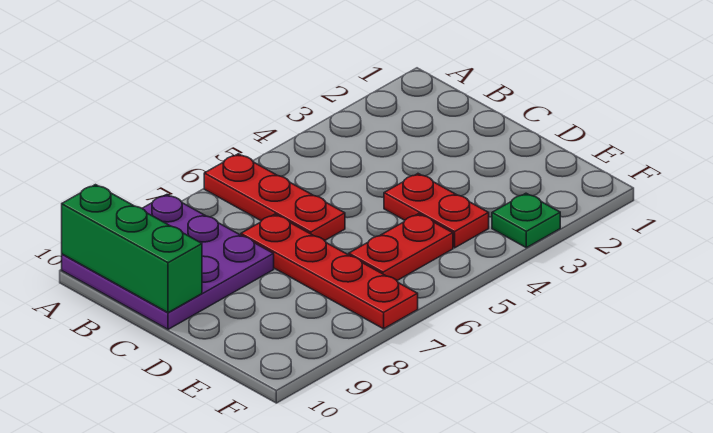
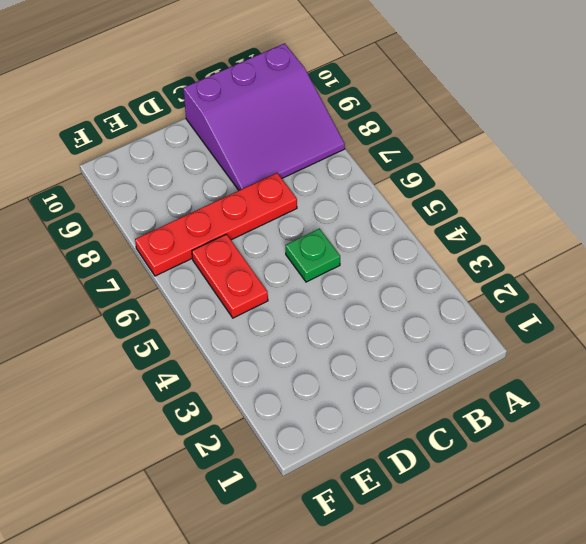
purple slope A8:C10 level 1 top 10 -> purple plate A8:C10 level 1
green plate C5 level 1 -> green plate F3 level 1
none -> red plate A6:C6 level 1
none -> red plate D4:E4 level 1

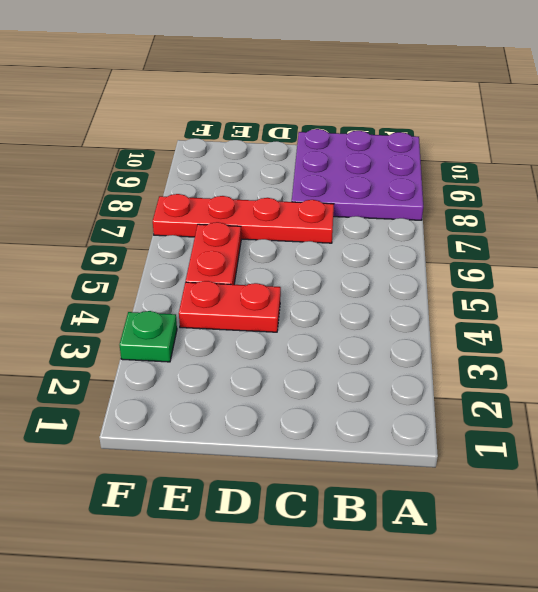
none -> red plate A6:C6 level 1
none -> green brick A10:C10 level 2

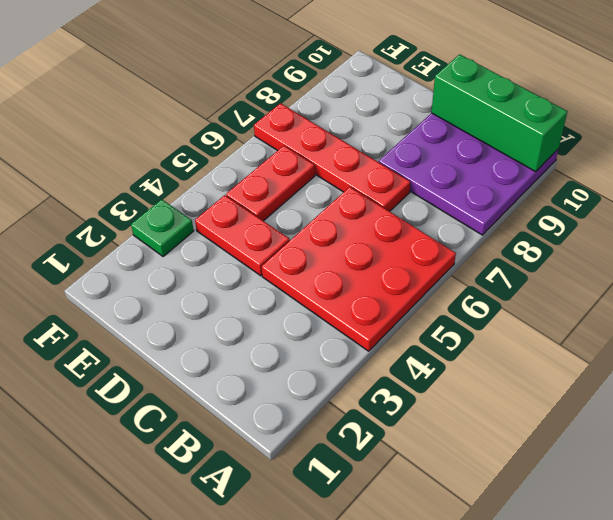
red plate A4:C6 level 1 -> red plate A6:C6 level 1

